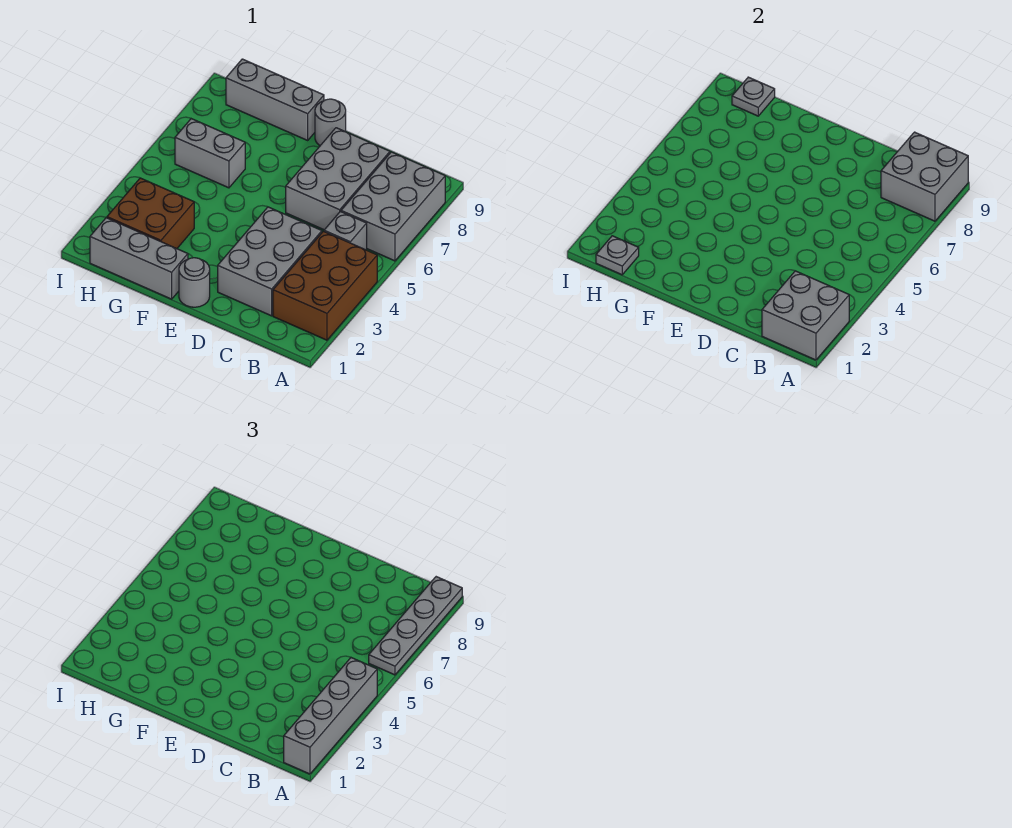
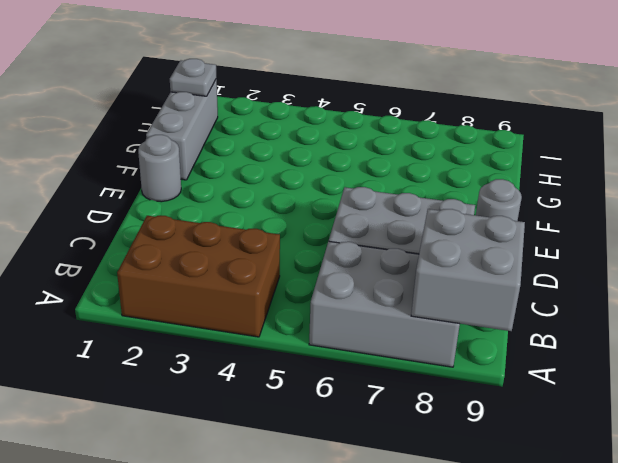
none -> grey brick B5 level 1
none -> grey brick C2:D4 level 1
none -> grey brick F9:H9 level 1

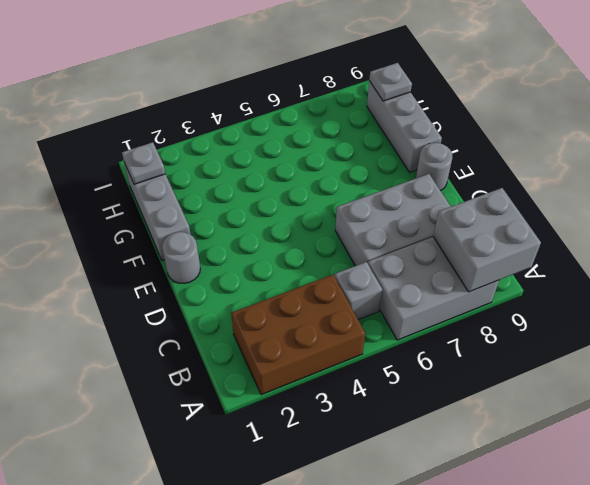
none -> grey brick C2:D4 level 1
none -> brown brick G2:H3 level 1
none -> grey brick G6:H6 level 1

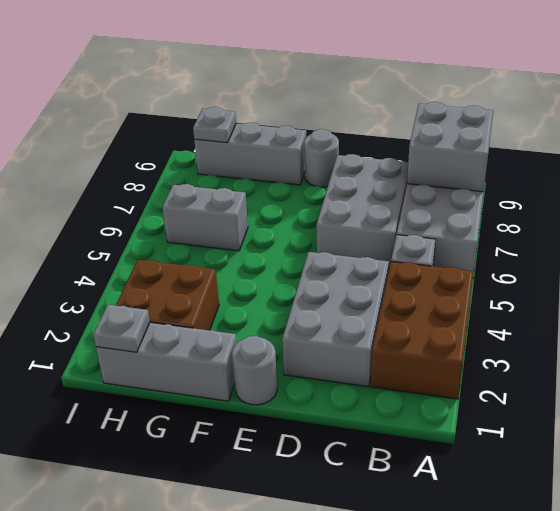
none -> grey brick A1:B2 level 2
none -> grey brick A1:A4 level 3
none -> grey plate A6:A9 level 3

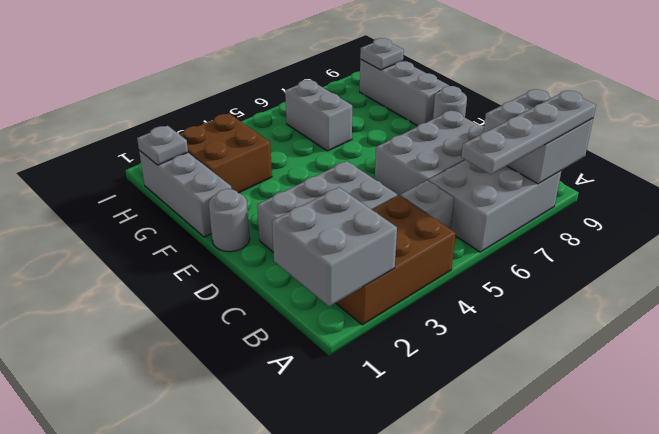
none -> grey brick A1:A4 level 3

